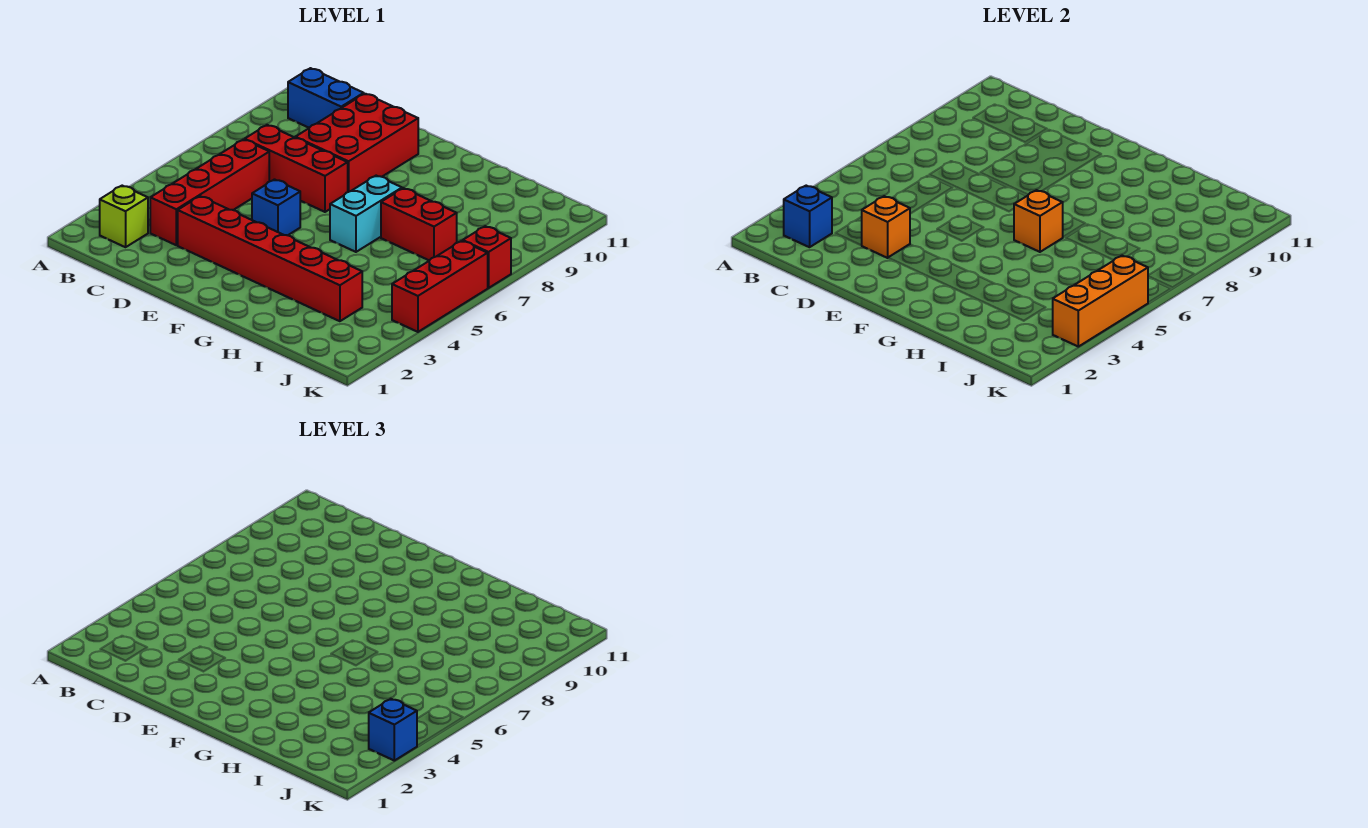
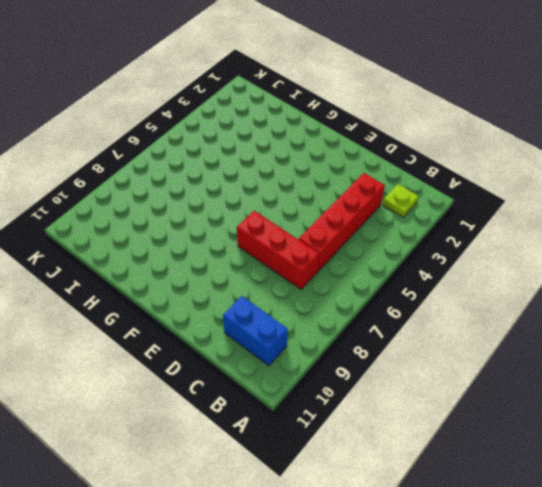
lime plate B2 level 1 -> lime brick B2 level 1
none -> red brick D3:I3 level 1
none -> red brick D8:E10 level 1
none -> blue brick E5 level 1

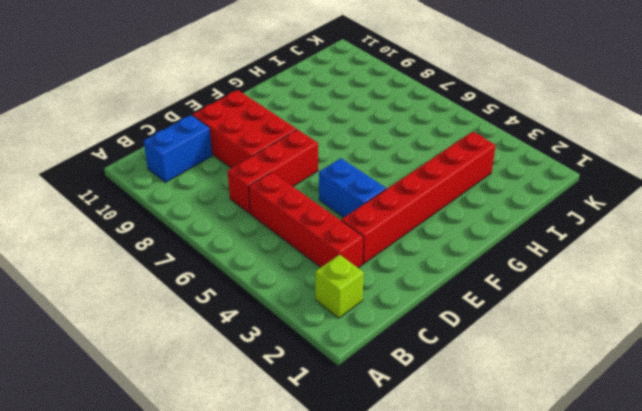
blue brick E4:E5 level 1 -> blue brick E5 level 1
none -> cyan brick G6:G7 level 1
none -> red brick H7:I7 level 1
none -> red brick K4:K6 level 1

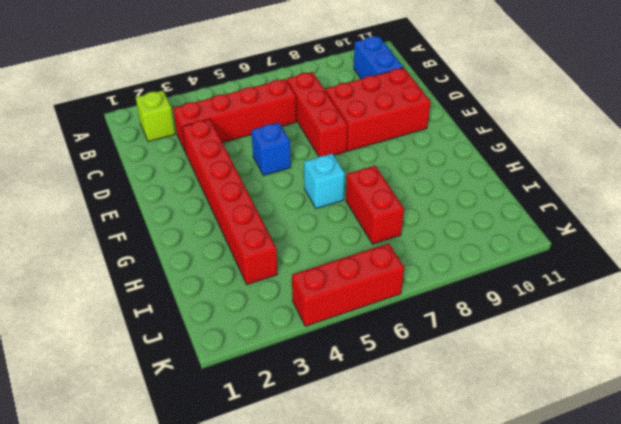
cyan brick G6 level 1 -> cyan brick G6:G7 level 1
none -> red brick K7 level 1
none -> blue brick B2 level 2
none -> orange brick D3 level 2

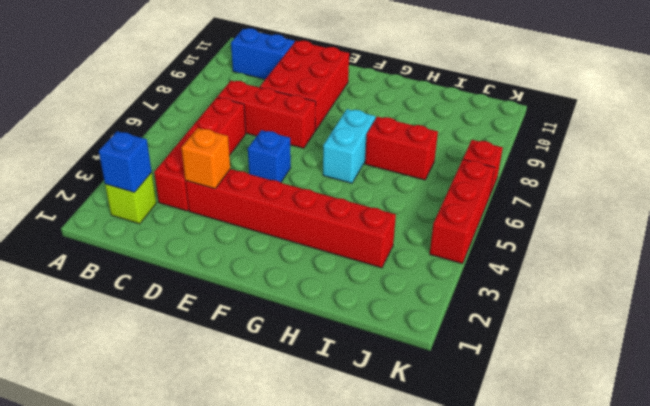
none -> orange brick G6 level 2
none -> orange brick K3:K5 level 2
none -> blue brick K3 level 3

